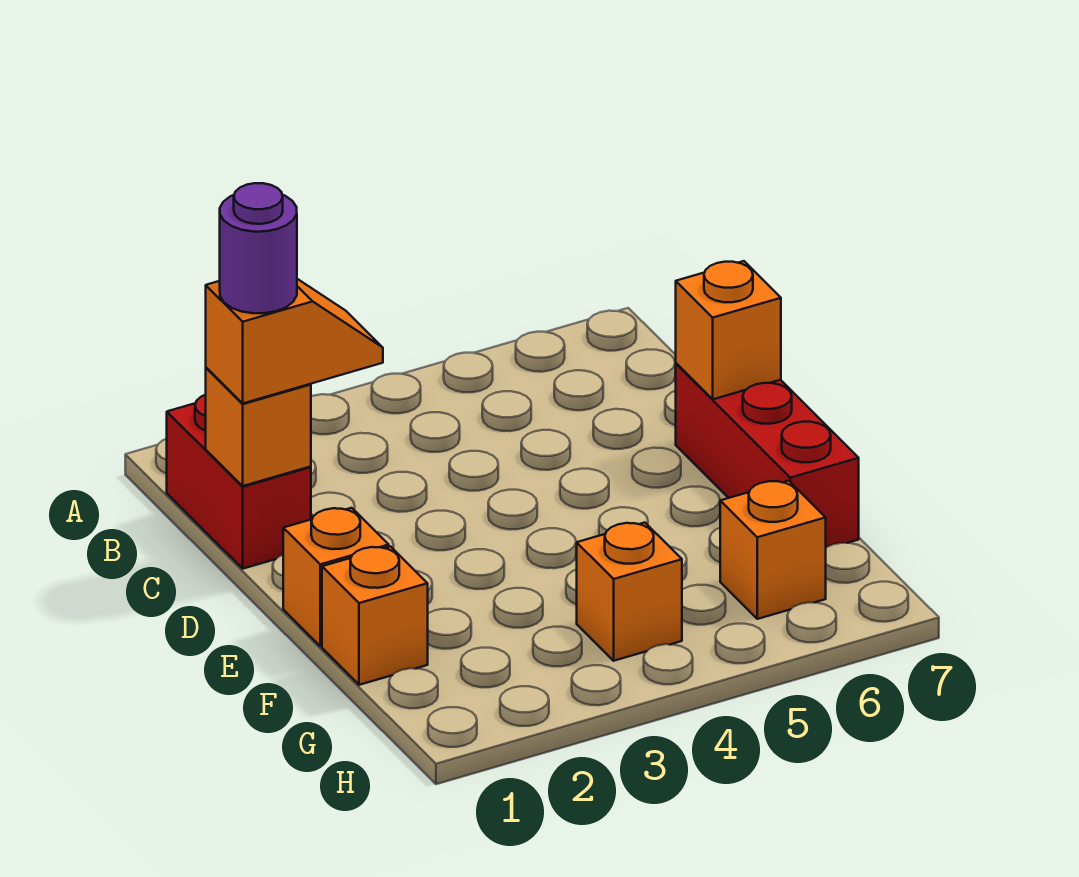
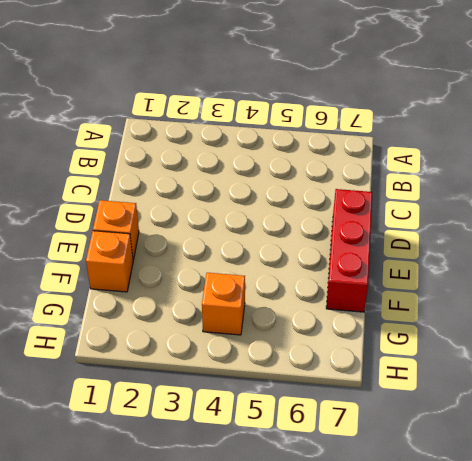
none -> red brick B1:C1 level 1
none -> orange brick G6 level 1

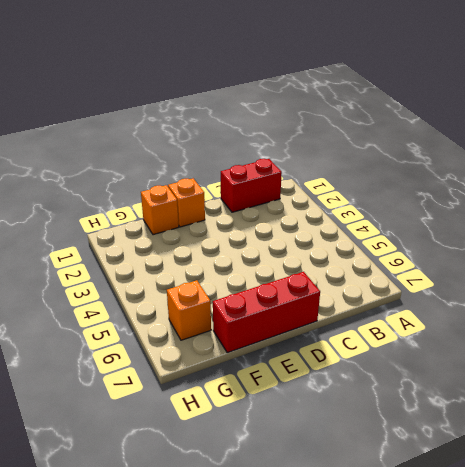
none -> orange brick G4 level 1
none -> orange brick C1 level 2

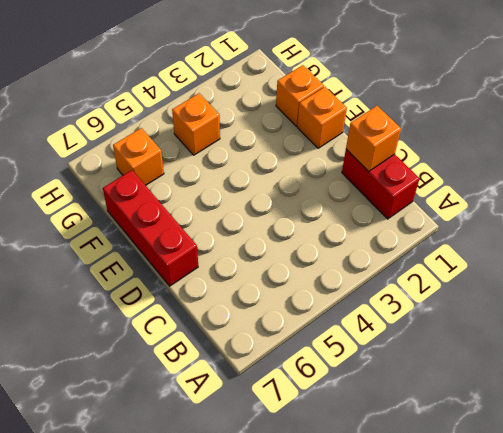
none -> orange brick D7 level 2
none -> orange slope C1:C2 level 3 top 1

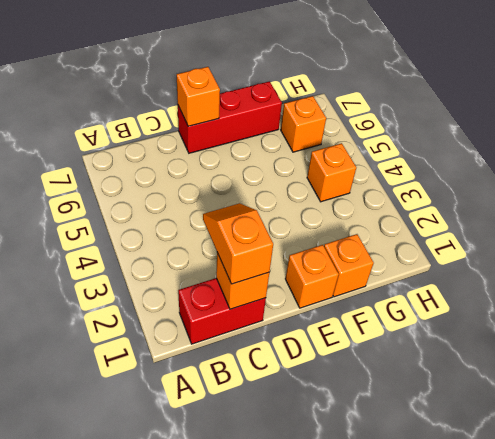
none -> purple round brick C1 level 4

